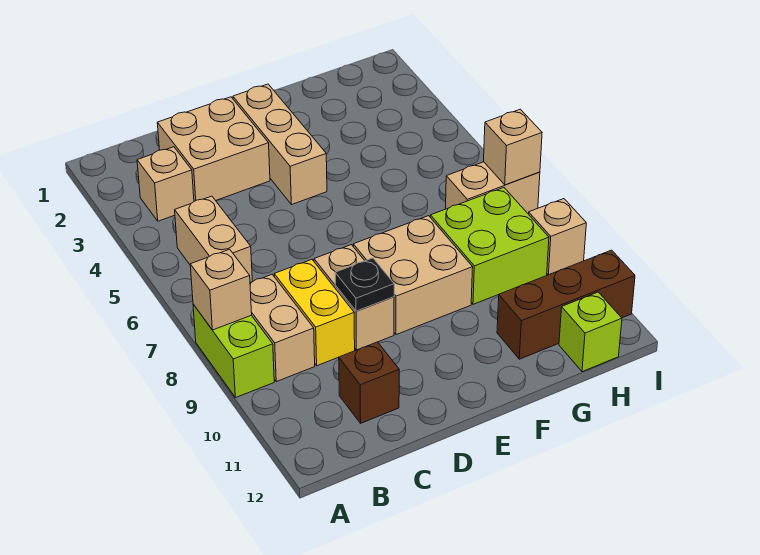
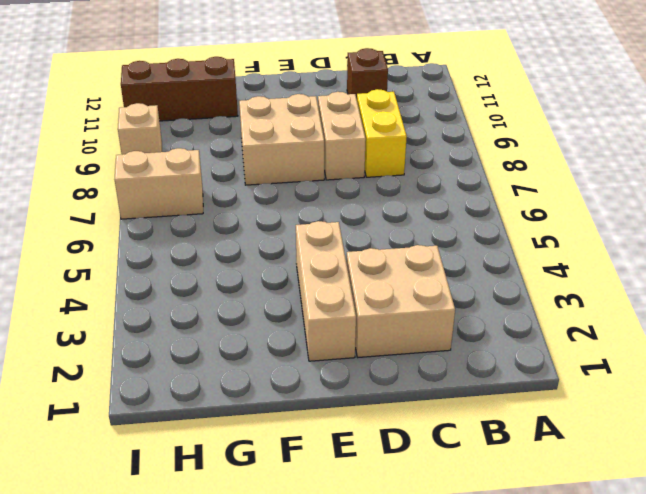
none -> lime brick A8:A9 level 1
none -> tan brick B3 level 1
none -> tan brick B5:B6 level 1

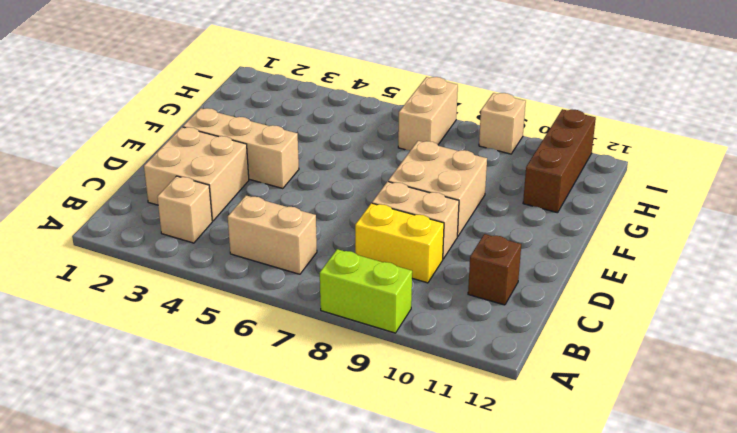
none -> tan brick B8:B9 level 1
none -> lime brick G8:H9 level 1
none -> lime brick H12 level 1

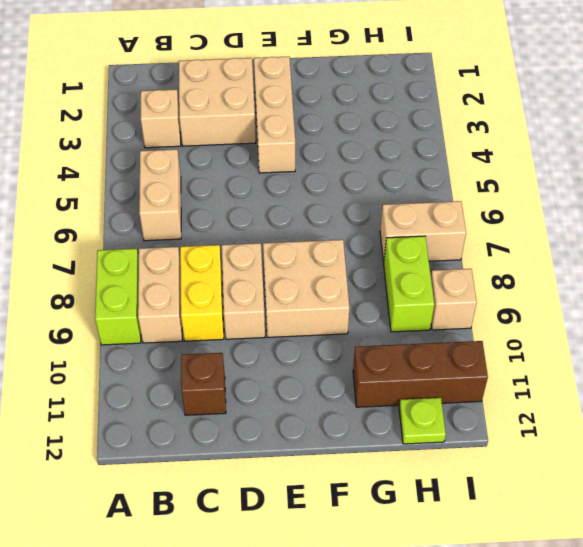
lime brick H8:H9 level 1 -> lime brick G8:H9 level 1
lime plate H12 level 1 -> lime brick H12 level 1
none -> tan brick A8 level 2
none -> black plate D9 level 2
none -> tan brick I7 level 2

